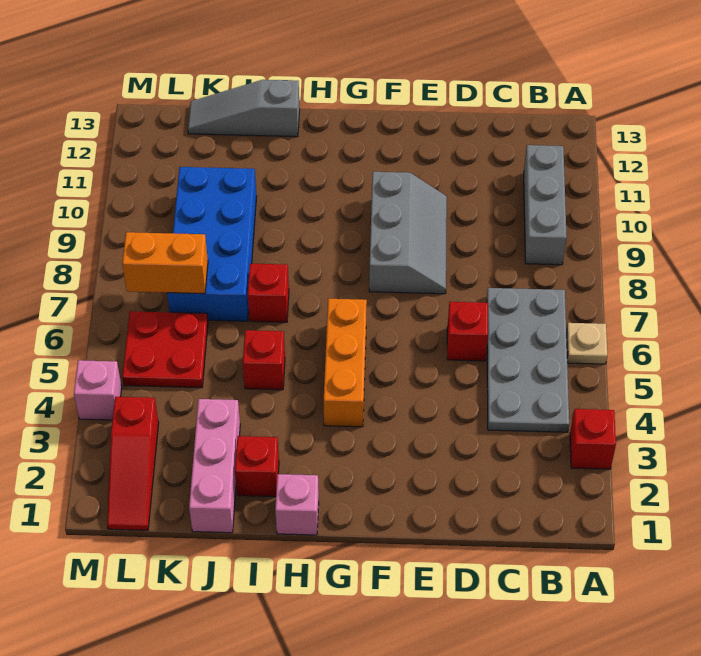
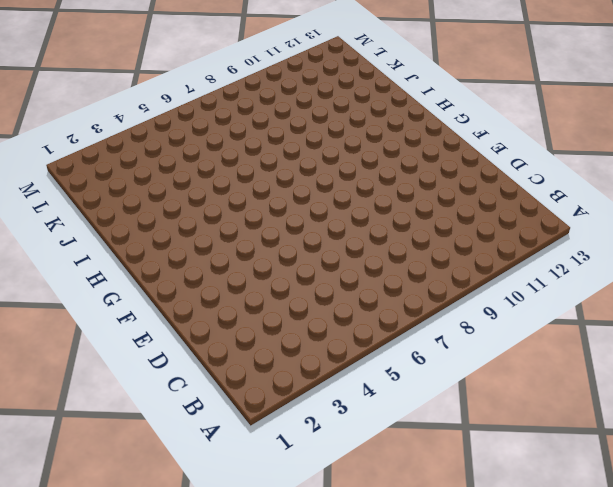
none -> red brick A3 level 1
none -> tan plate A6 level 1
none -> grey plate B4:C7 level 1

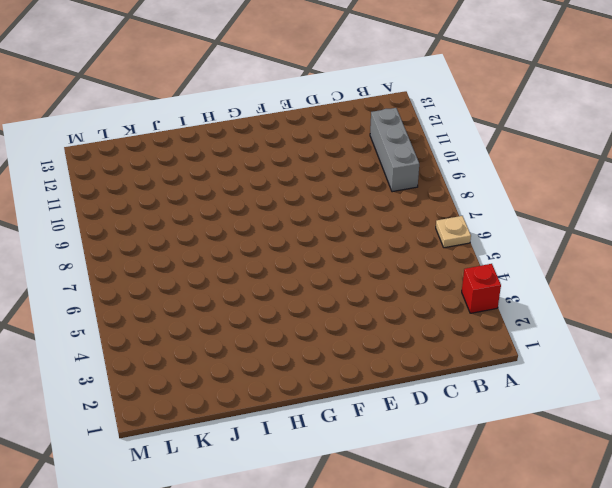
none -> grey plate B4:C7 level 1
none -> red brick D6 level 1
none -> grey slope E8:F10 level 1 top F

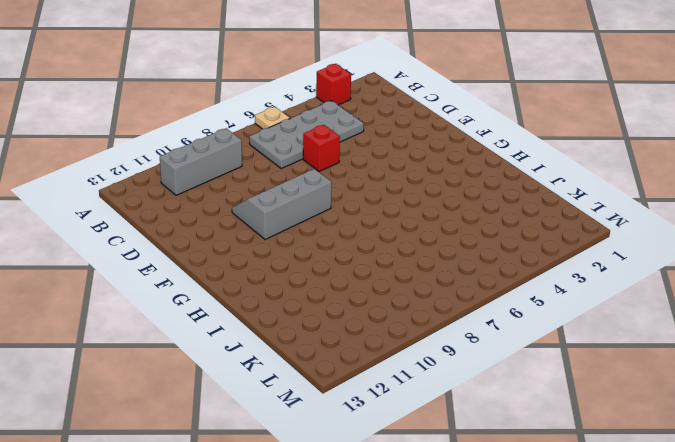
none -> orange brick G4:G6 level 1
none -> pink brick H1 level 1
none -> red brick I2 level 1

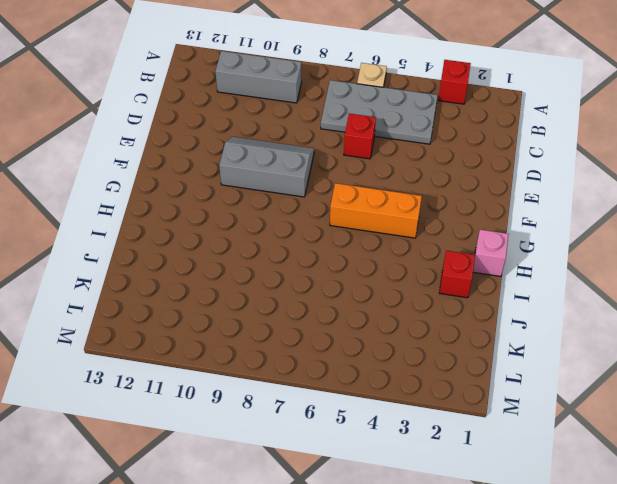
none -> red brick I5 level 1
none -> red brick I7 level 1
none -> grey slope I13:K13 level 1 top I

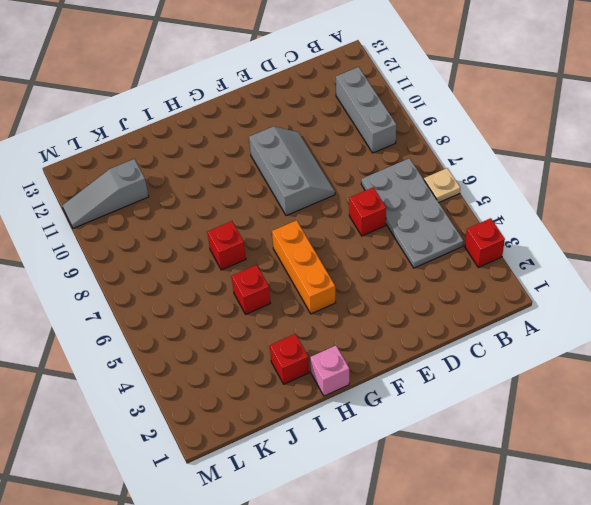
grey slope K11:M11 level 1 top K -> grey slope I13:K13 level 1 top I
none -> pink brick J1:J3 level 1
none -> blue brick J7:K10 level 1
none -> red plate K5:L6 level 1

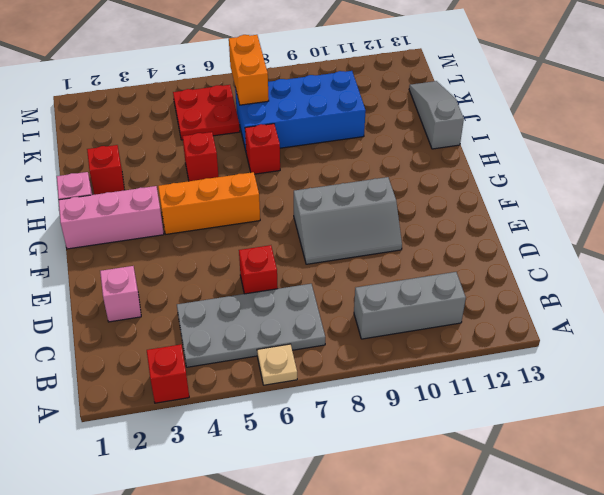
pink brick D2 level 1 -> pink brick M4 level 1
pink brick G1:G3 level 1 -> pink brick J1:J3 level 1
none -> red slope L1:L3 level 1 top 3

